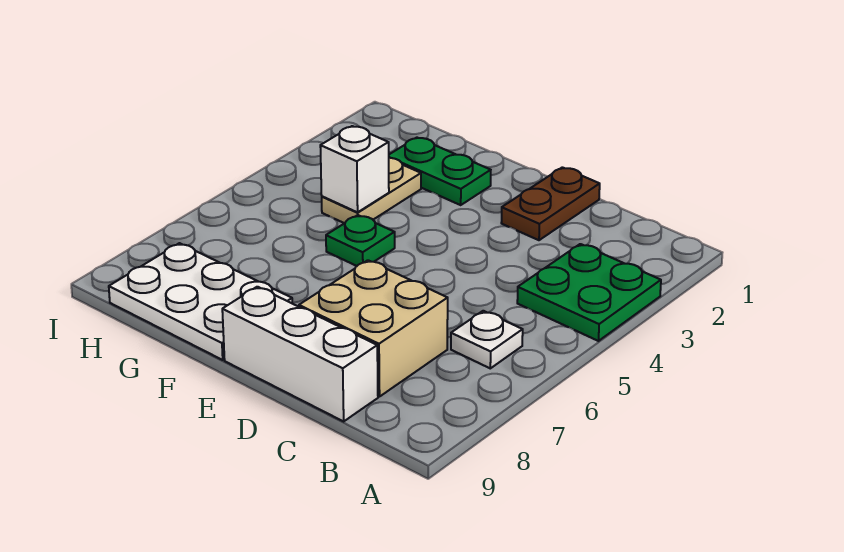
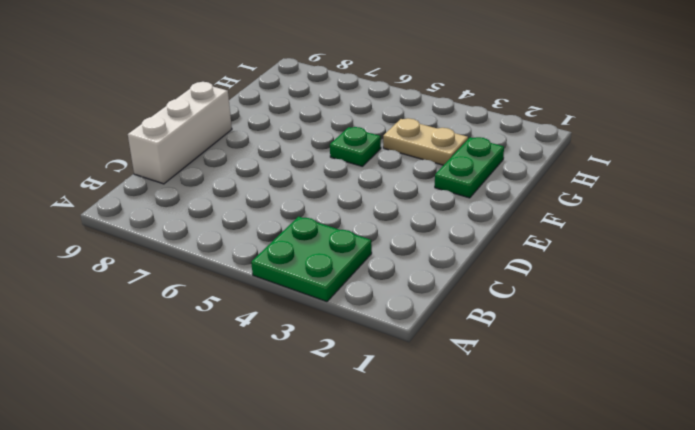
none -> white plate B6 level 1
none -> tan brick C7:D8 level 1

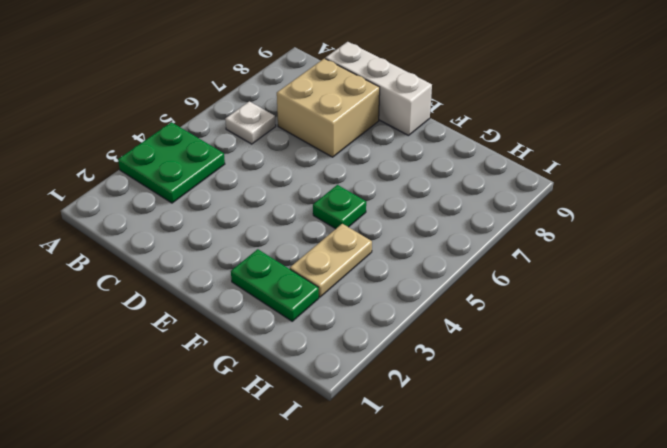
none -> brown plate D1:D2 level 1
none -> white plate F8:H9 level 1

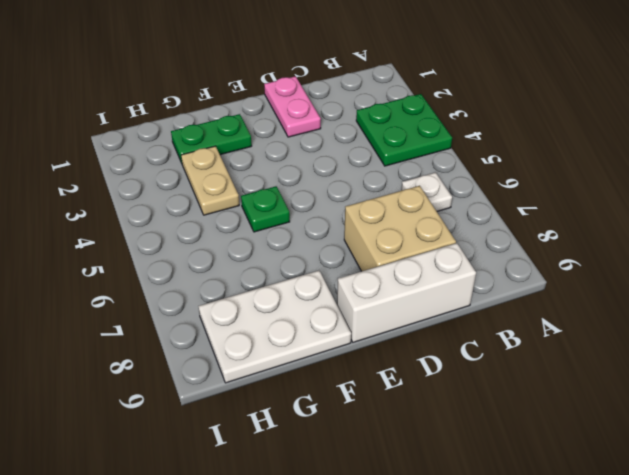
pink plate D1:D2 level 1 -> brown plate D1:D2 level 1
none -> white brick G4 level 2

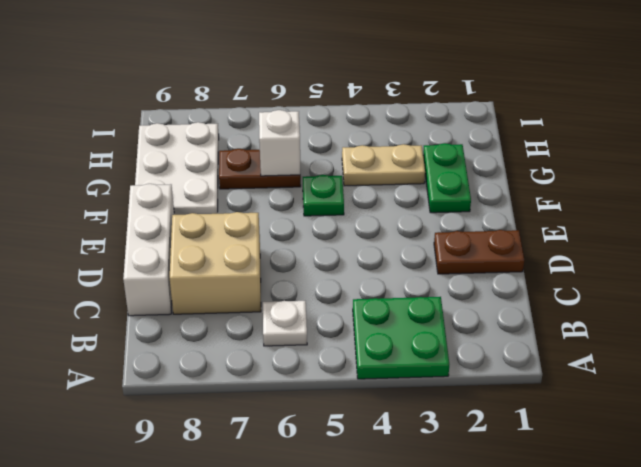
brown plate G6:G7 level 1 -> none
white brick G6 level 2 -> white brick G4 level 2

